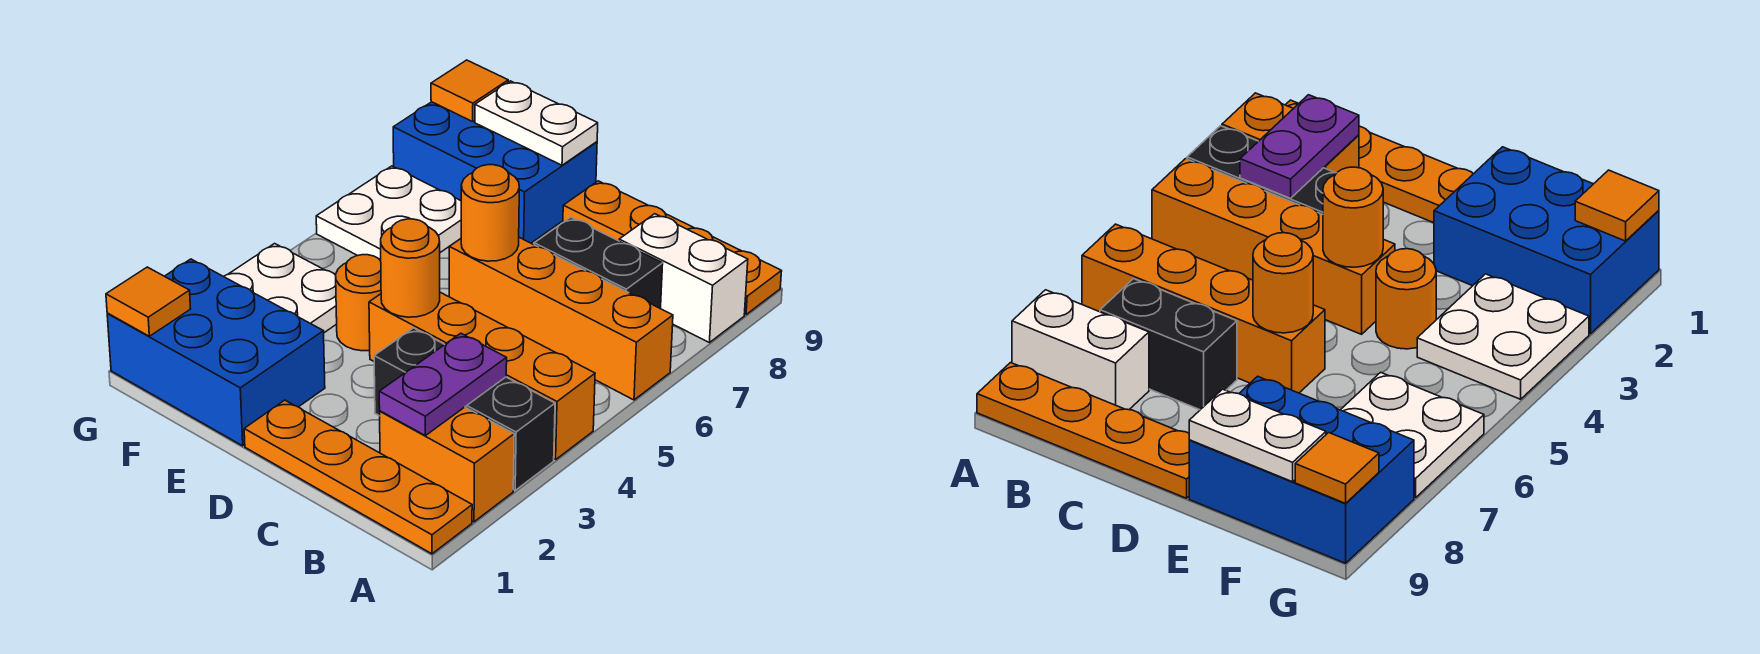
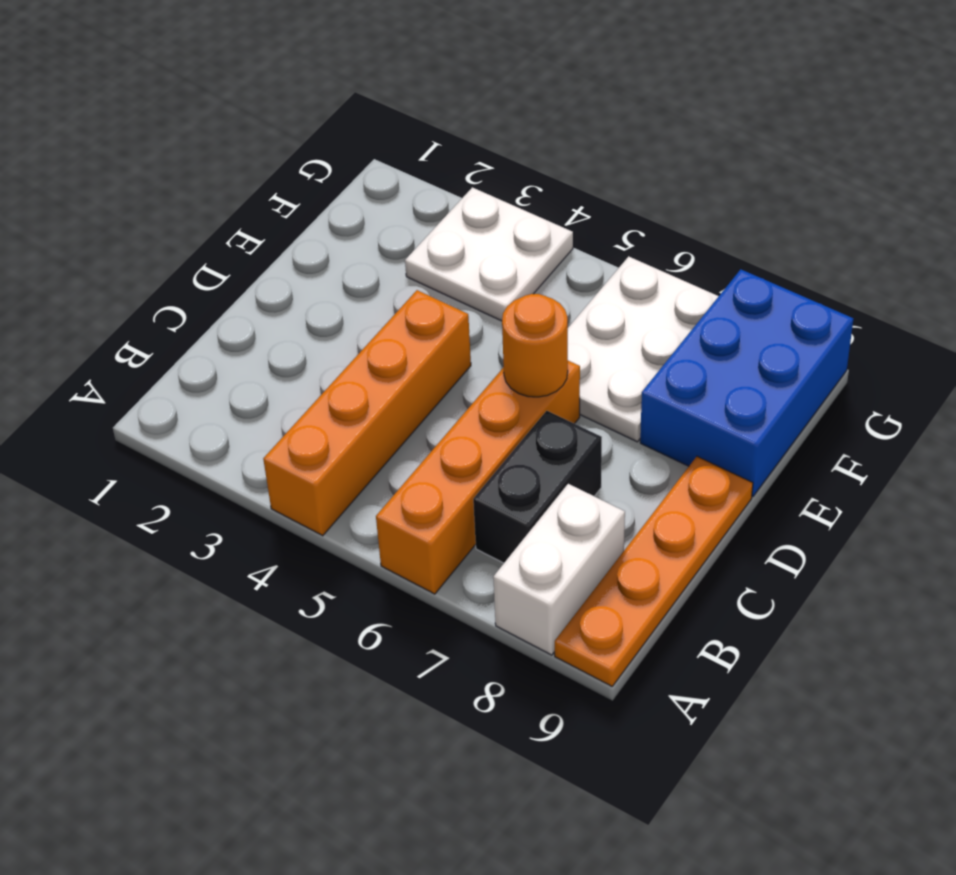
white plate E6:G7 level 1 -> white plate F6:G7 level 1
none -> orange plate A1:D1 level 1
none -> orange brick A2:B2 level 1
none -> black brick A3:C3 level 1

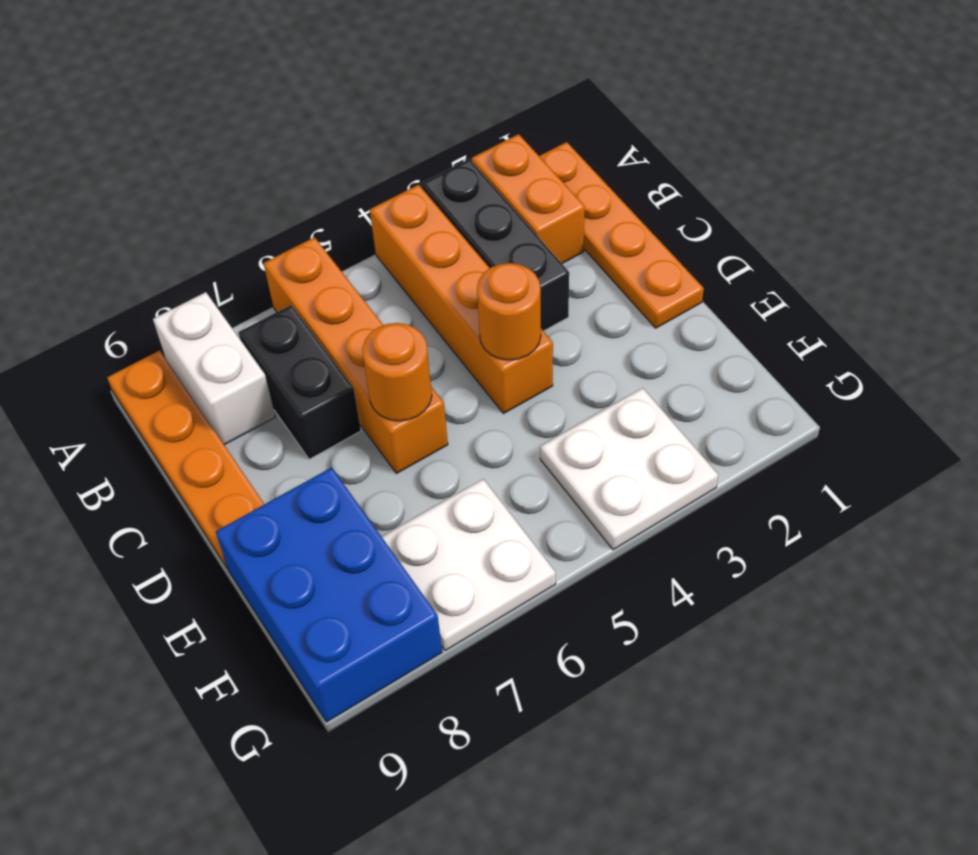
none -> blue brick E1:G2 level 1
none -> orange round brick E4 level 1
none -> purple plate B2:B3 level 2

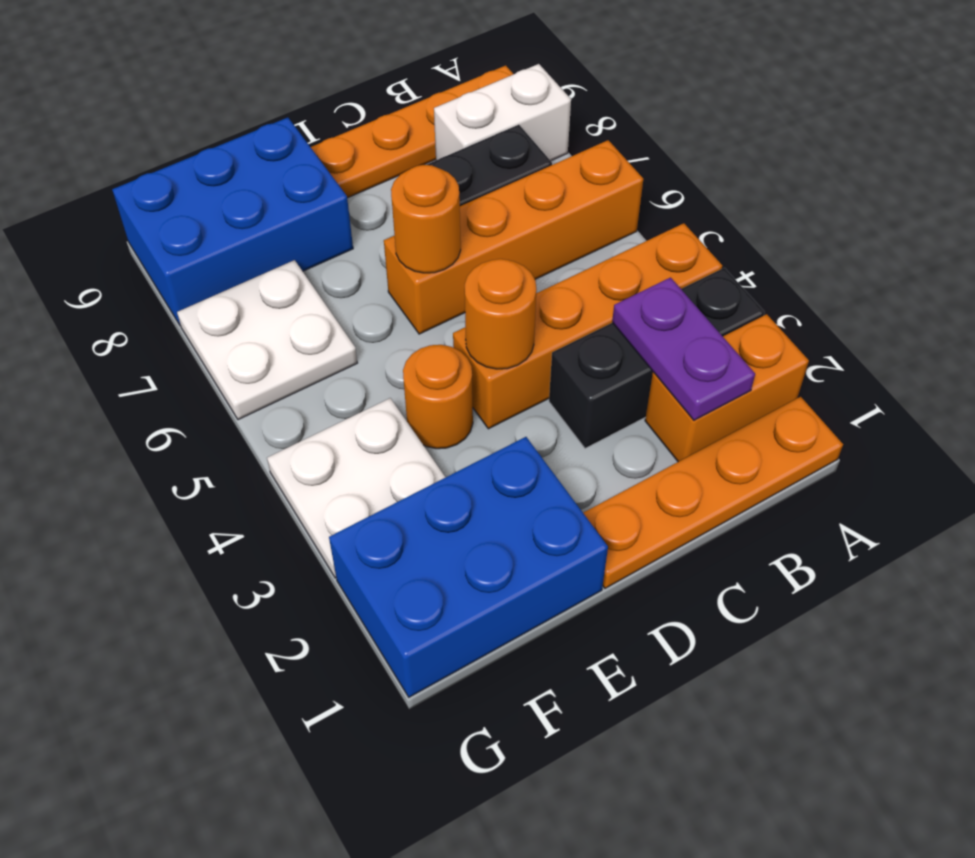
none -> white plate E9:F9 level 2
none -> orange tile G1 level 2
none -> orange tile G9 level 2

